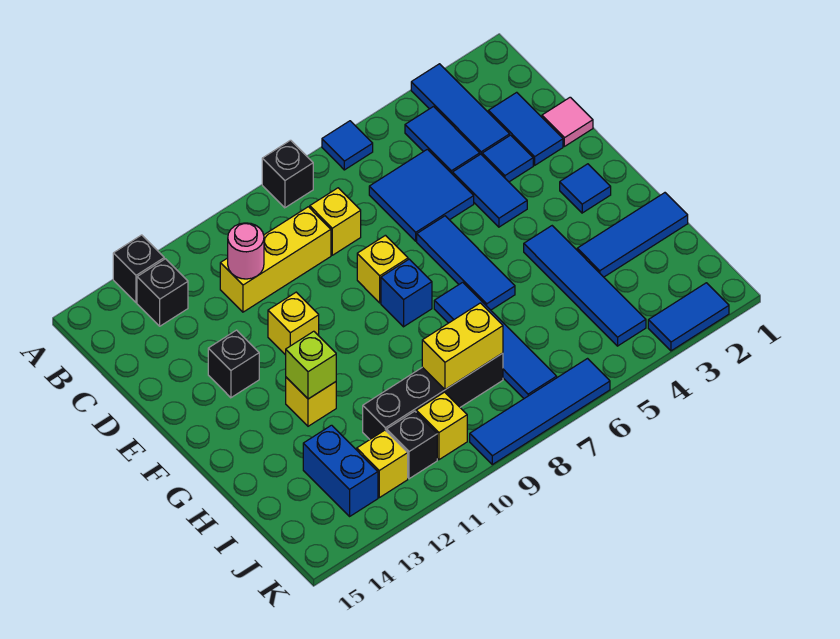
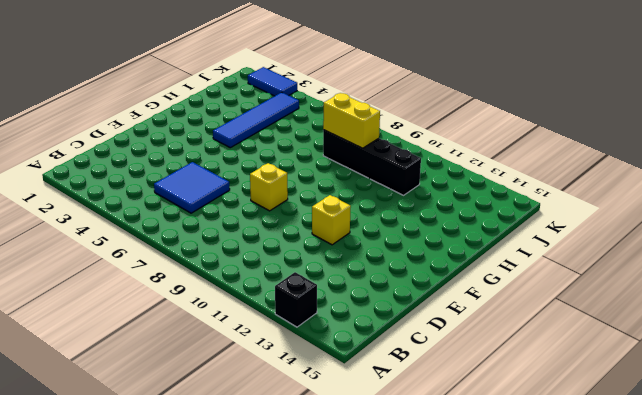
none -> blue tile A3:C3 level 1
none -> blue tile A6 level 1
none -> black brick A8 level 1
none -> blue tile B4:C4 level 1

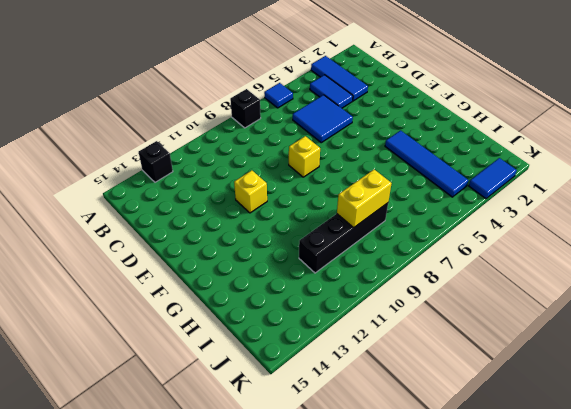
none -> black brick B13 level 1
none -> blue tile C2:D2 level 1
none -> yellow brick C8 level 1
none -> yellow brick C9:C11 level 1

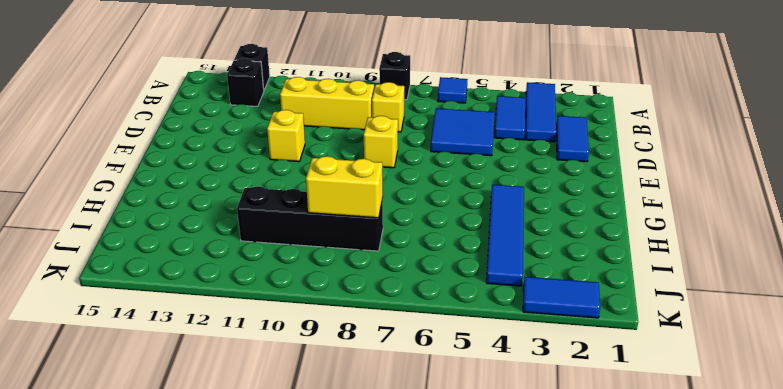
none -> pink tile D1 level 1
none -> blue tile D3 level 1
none -> blue tile D4:E4 level 1
none -> blue tile E6:G6 level 1

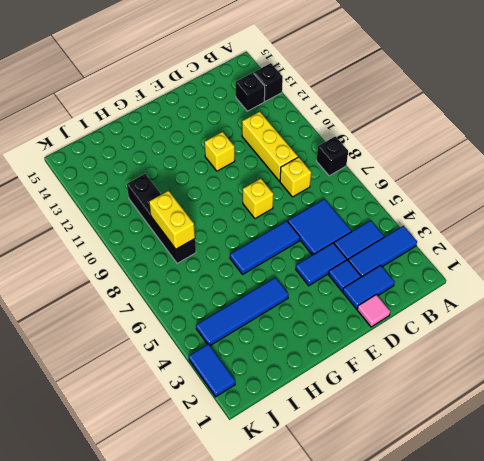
none -> blue tile A6 level 1
none -> black brick E13 level 1
none -> blue tile F2 level 1
none -> blue brick F8 level 1

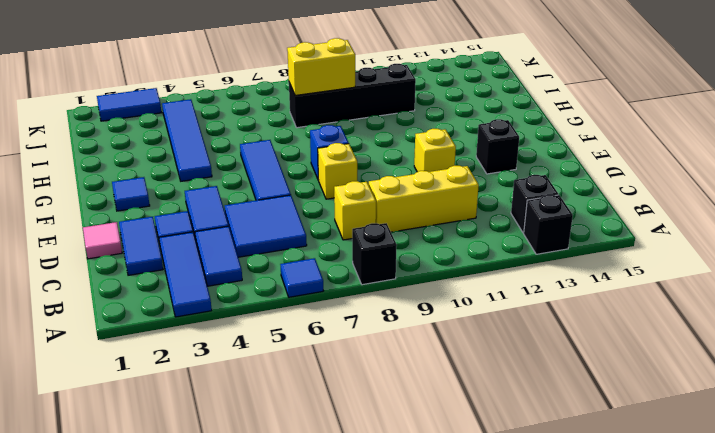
none -> blue tile G7:J7 level 1
none -> yellow brick G12 level 1
none -> blue tile H1:H3 level 1
none -> blue brick I13:J13 level 1

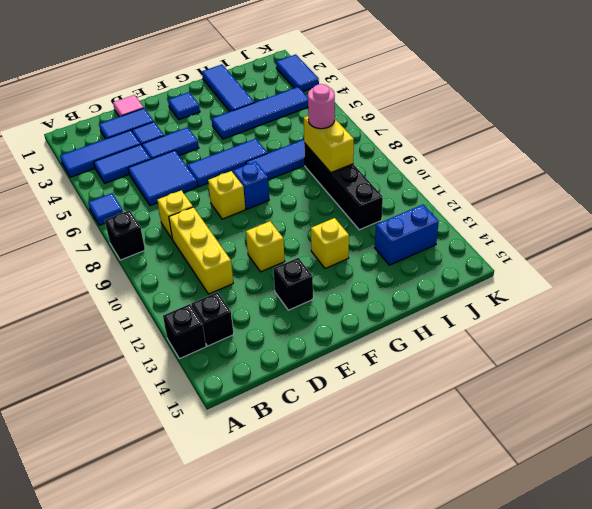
pink round brick I8 level 3 -> pink round brick C11 level 2
none -> yellow brick J10 level 1
none -> black brick J11 level 1
none -> yellow brick J12 level 1
none -> blue tile K6:K9 level 1

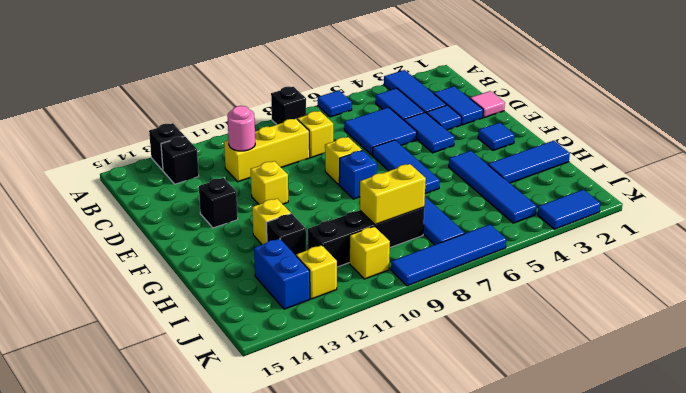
black brick H12 level 1 -> black brick J11 level 1
none -> lime brick G12 level 2

